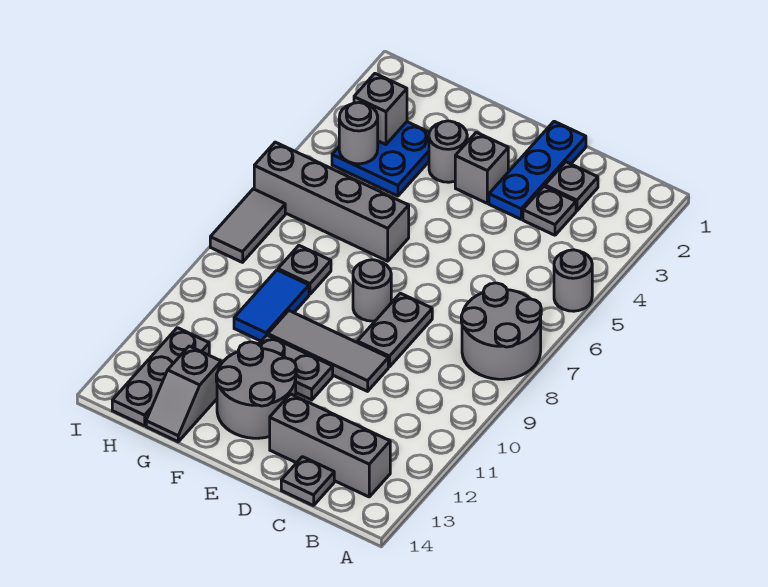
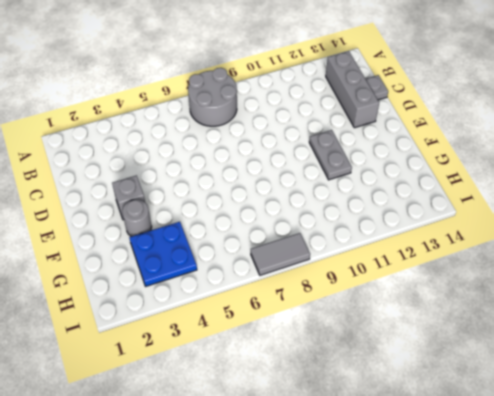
none -> grey round brick A5 level 1
none -> grey plate C2 level 1
none -> grey plate C3 level 1

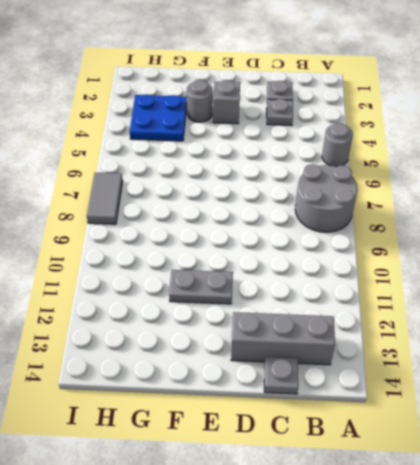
none -> blue plate D1:D3 level 1
none -> grey plate D8:D9 level 1
none -> grey tile D10:F10 level 1

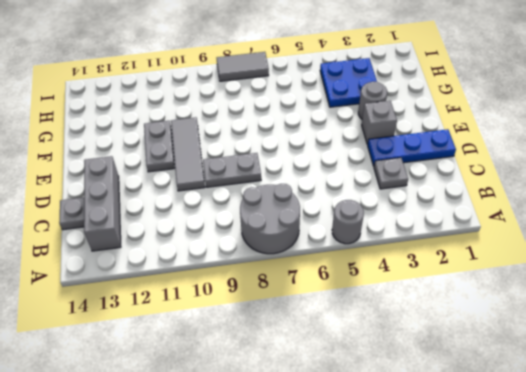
none -> grey plate C2 level 1
none -> grey round brick E8 level 1
none -> grey round brick E12:F13 level 1

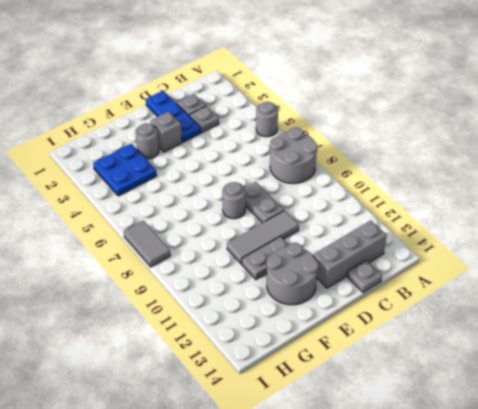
none -> grey brick F6:I6 level 1
none -> grey plate G8 level 1
none -> blue tile G9:G10 level 1

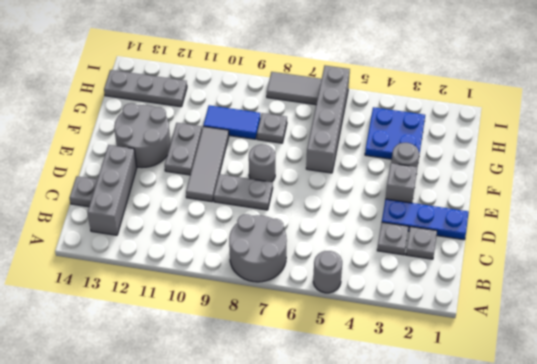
none -> grey slope G13:G14 level 1 top 13
none -> grey brick H3 level 2
none -> grey round brick H4 level 2

